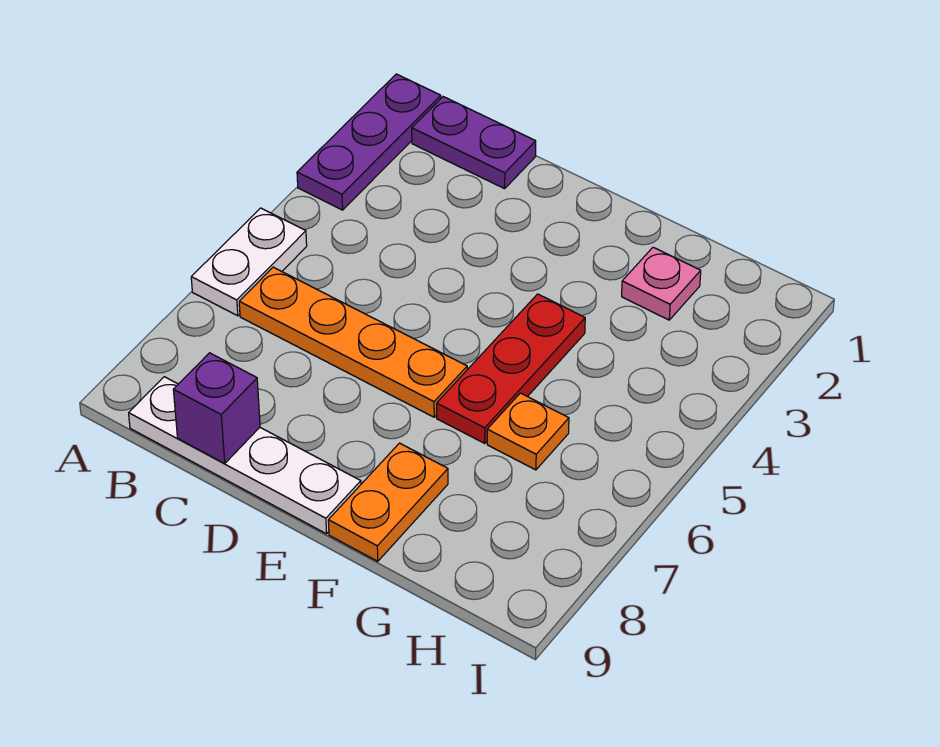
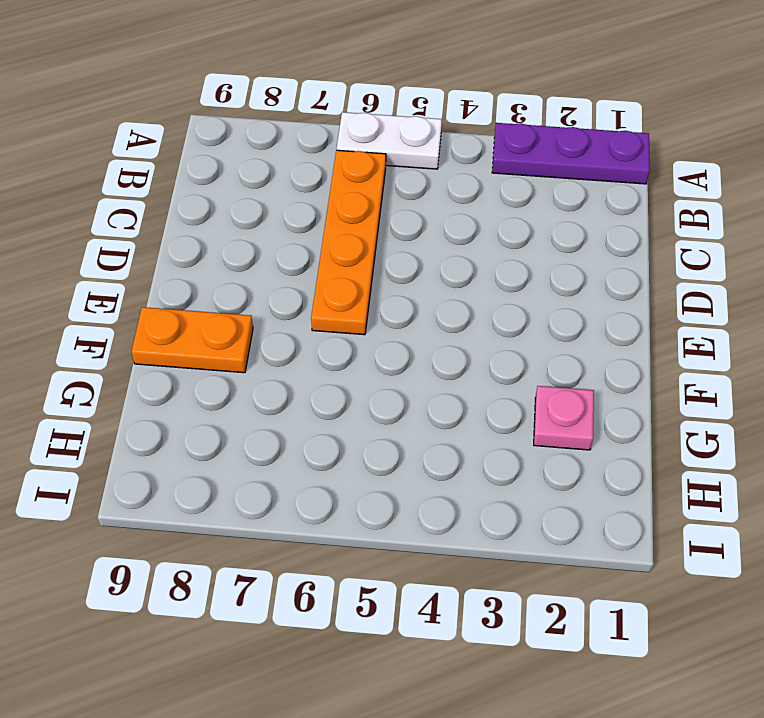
none -> purple plate B1:C1 level 1
none -> white plate B9:E9 level 1

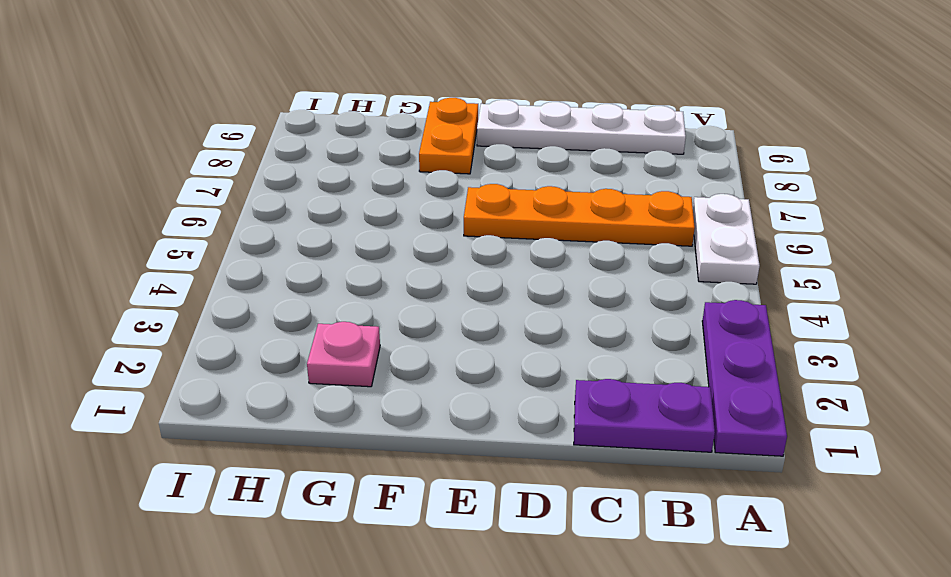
none -> red plate F4:F6 level 1
none -> orange plate G6 level 1

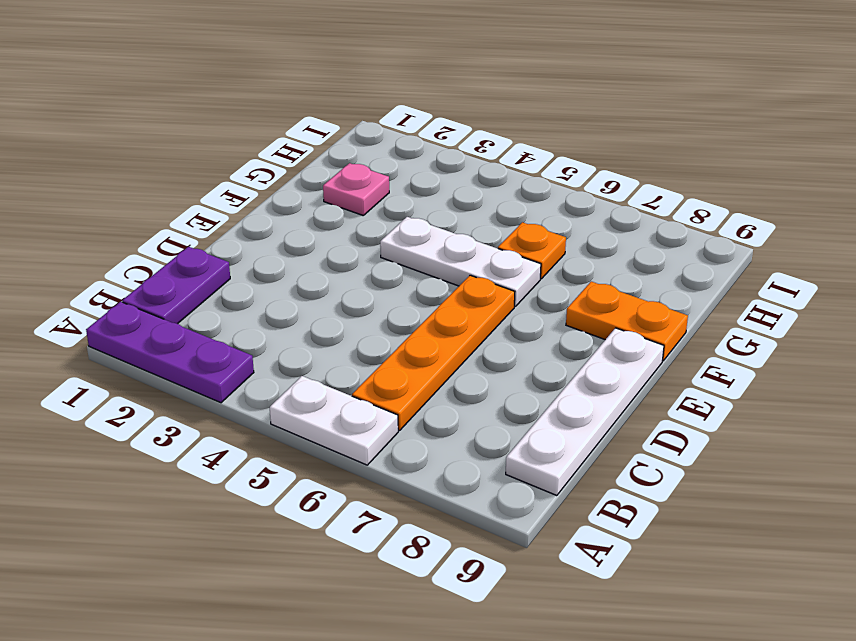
white plate F4:F6 level 1 -> red plate F4:F6 level 1
none -> purple brick C9 level 2

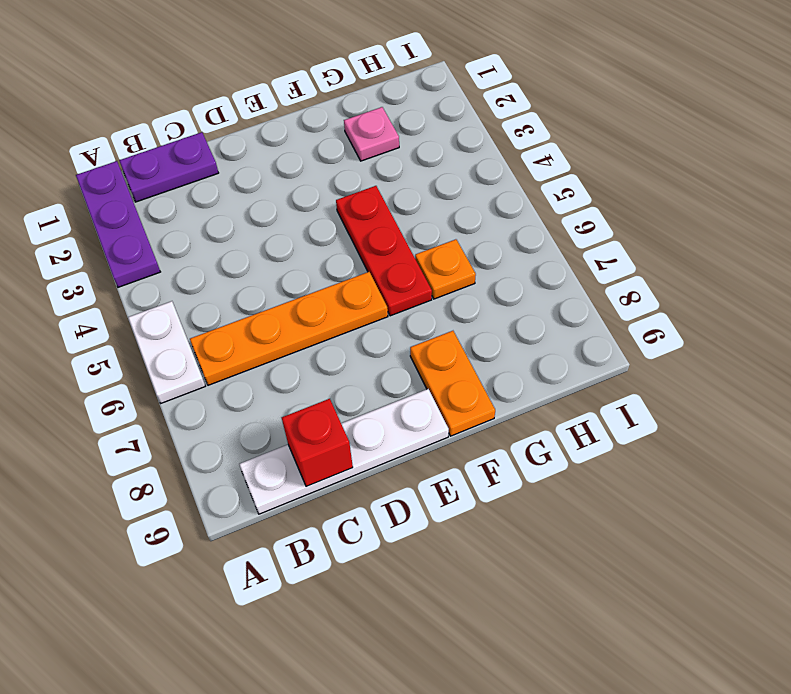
red brick C9 level 2 -> purple brick C9 level 2

